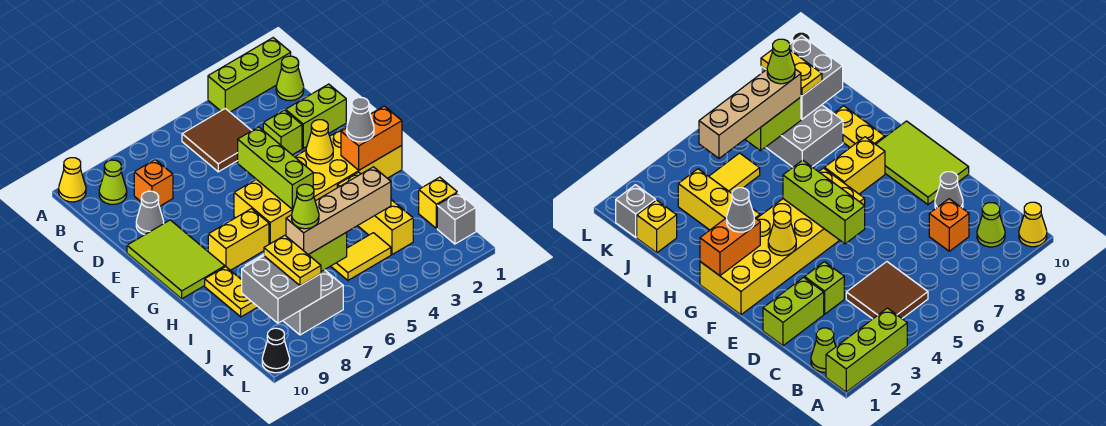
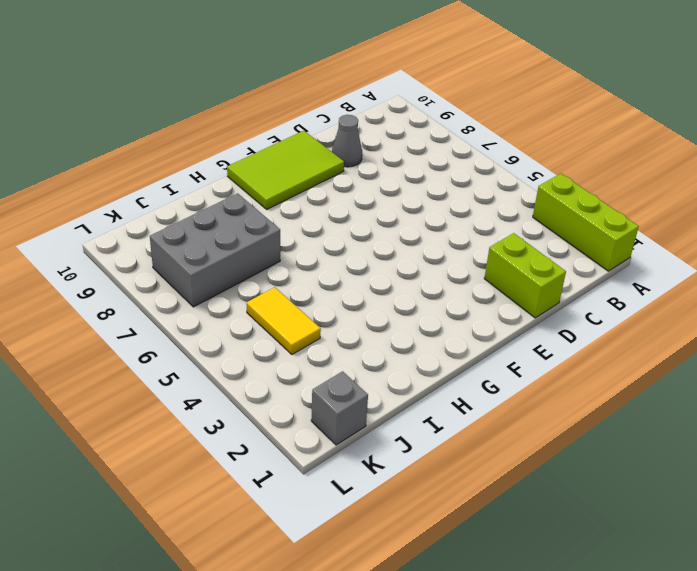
none -> yellow cone A10 level 1
none -> lime cone B1 level 1
none -> brown tile B4:C5 level 1

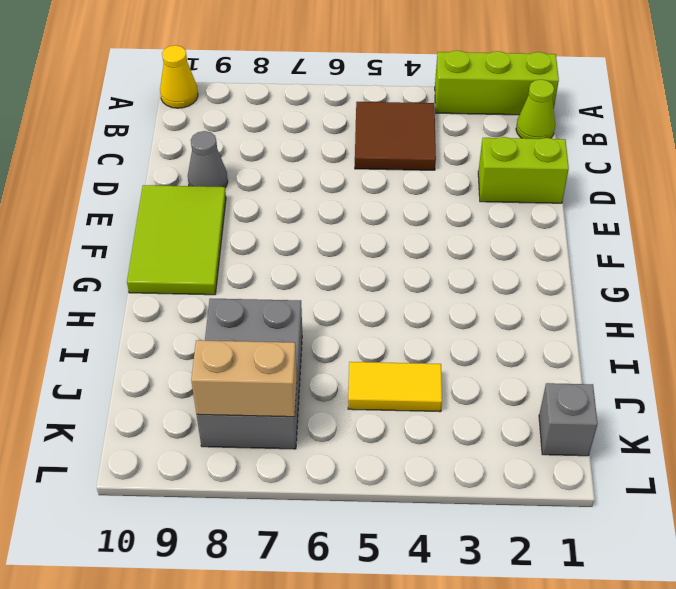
tan brick K7:K8 level 2 -> grey brick J8:K9 level 2
none -> lime cone B9 level 1
none -> orange brick C8 level 1
none -> lime brick D3 level 1

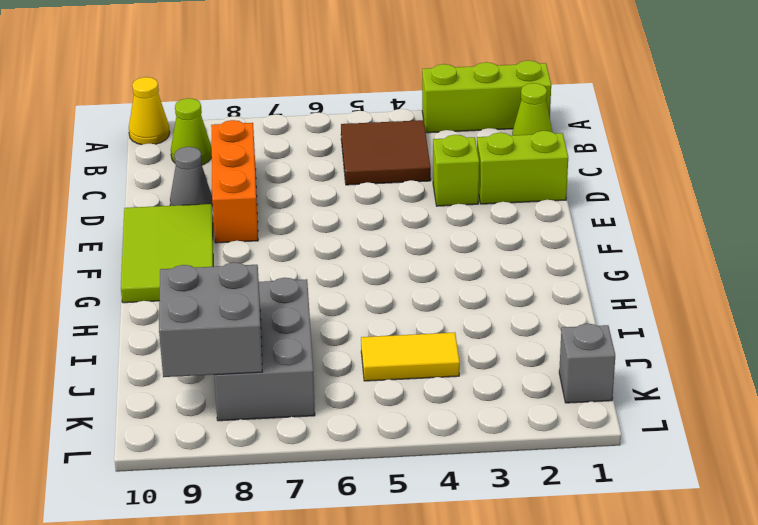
orange brick C8:E8 level 1 -> orange brick C8 level 1
none -> yellow brick F1:G6 level 1
none -> yellow brick G7:G8 level 1
none -> yellow brick H3:J3 level 1

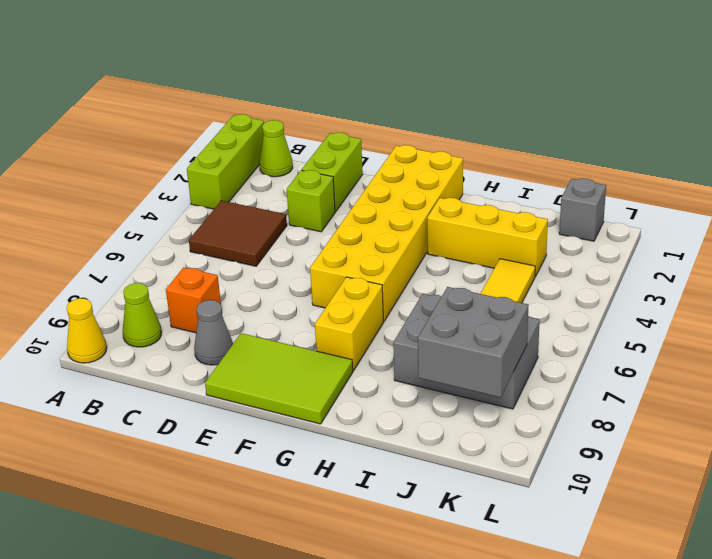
none -> yellow plate H9:I9 level 1
none -> yellow brick J1 level 1
none -> black cone L10 level 1

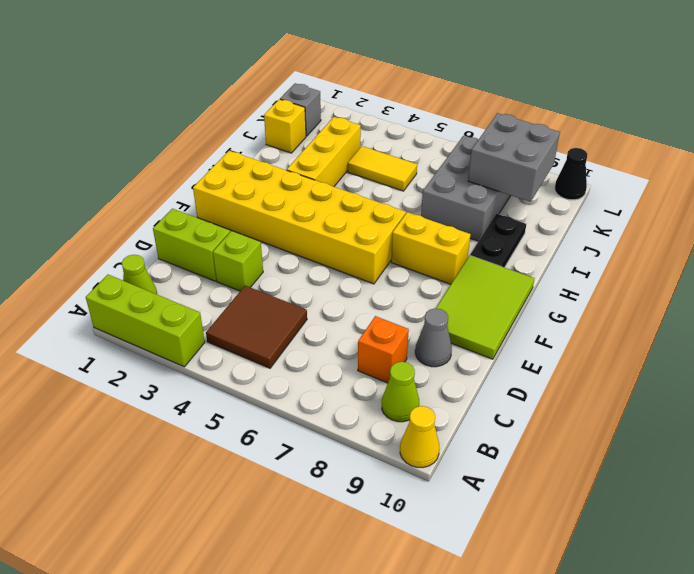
black plate H9:I9 level 1 -> yellow plate H9:I9 level 1
none -> lime brick E5:G5 level 2
none -> yellow cone F3 level 2
none -> orange brick G1:G2 level 2

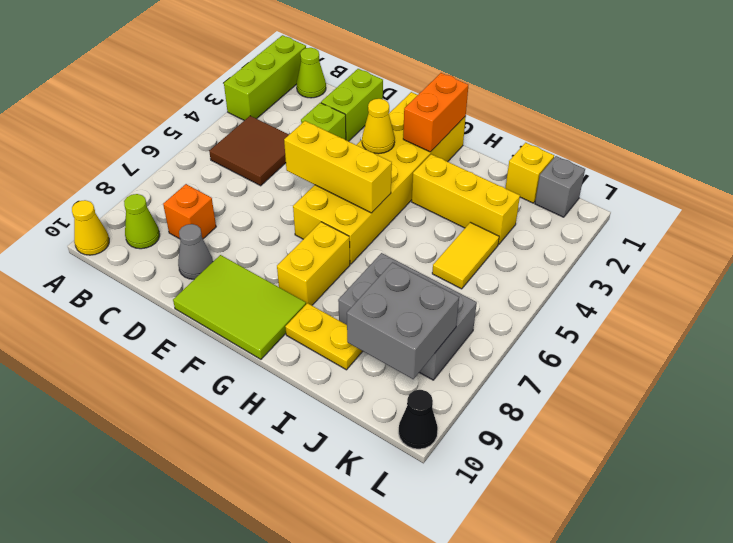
yellow brick E5:G5 level 2 -> lime brick E5:G5 level 2
none -> lime brick J6:J7 level 2
none -> grey cone G2 level 3
none -> tan brick J4:J7 level 3

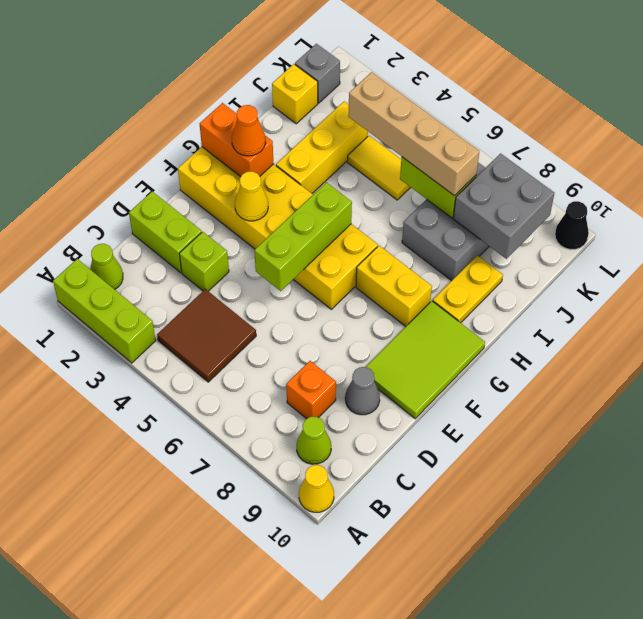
orange cone G2 level 3 -> grey cone G2 level 3
none -> yellow plate J8:K8 level 3
none -> lime cone J7 level 4

